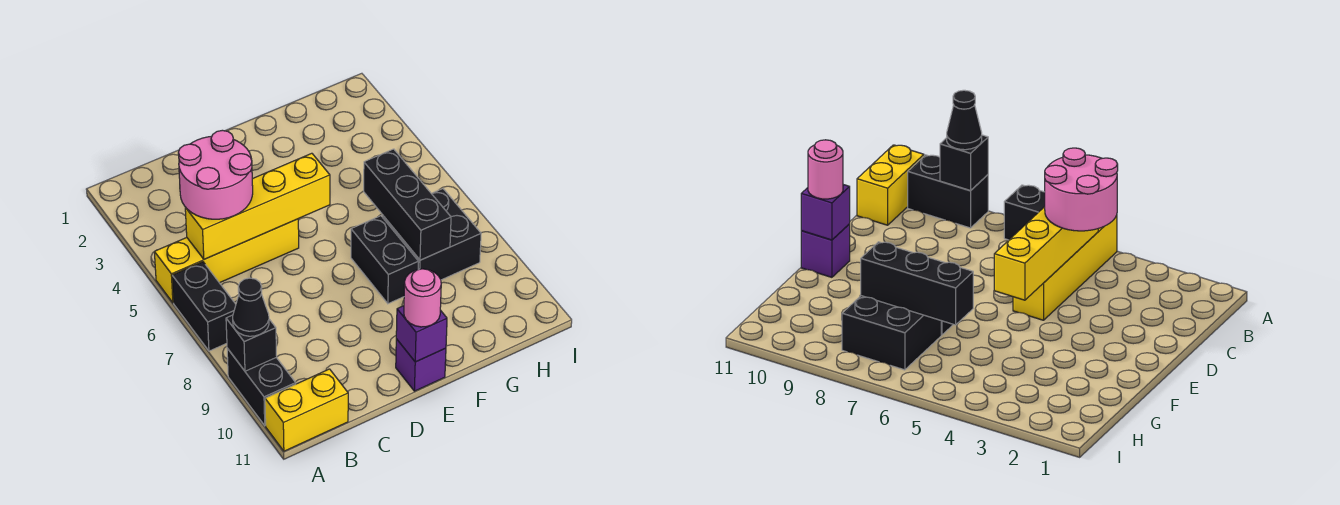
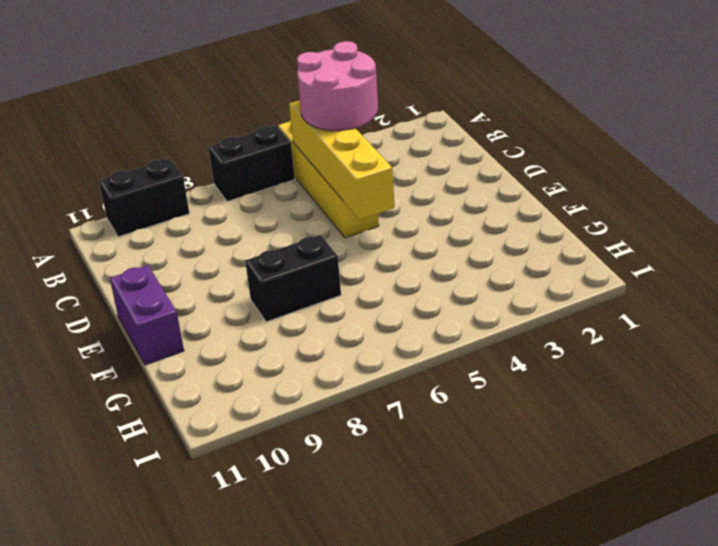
purple brick E11:F11 level 1 -> purple brick E11 level 1
none -> yellow brick A11:B11 level 1
none -> black brick G7:H8 level 1
none -> black brick A9 level 2

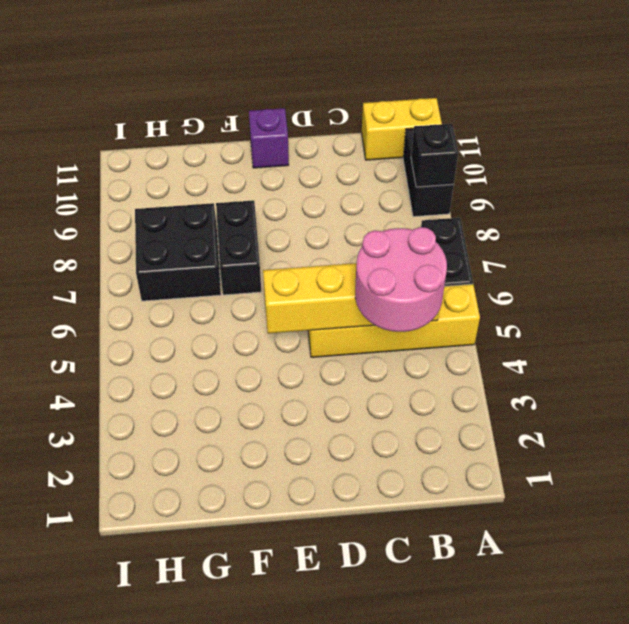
none -> purple brick E11 level 2
none -> black brick G6:G8 level 2
none -> black cone A9 level 3

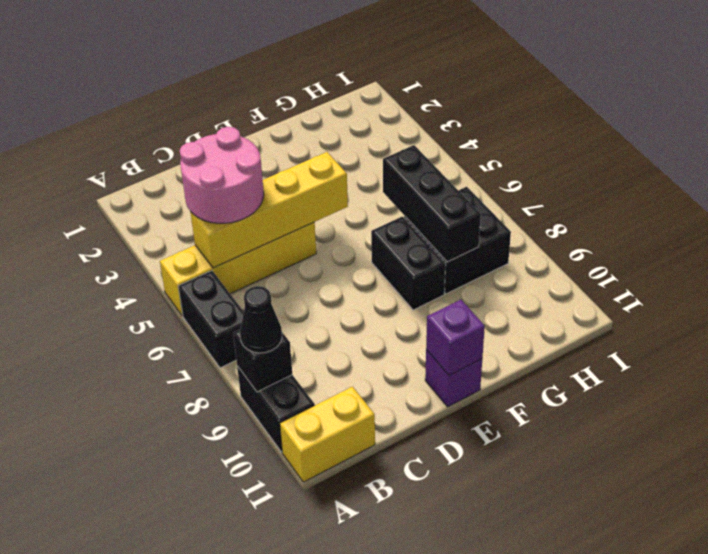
none -> pink round brick E11 level 3

